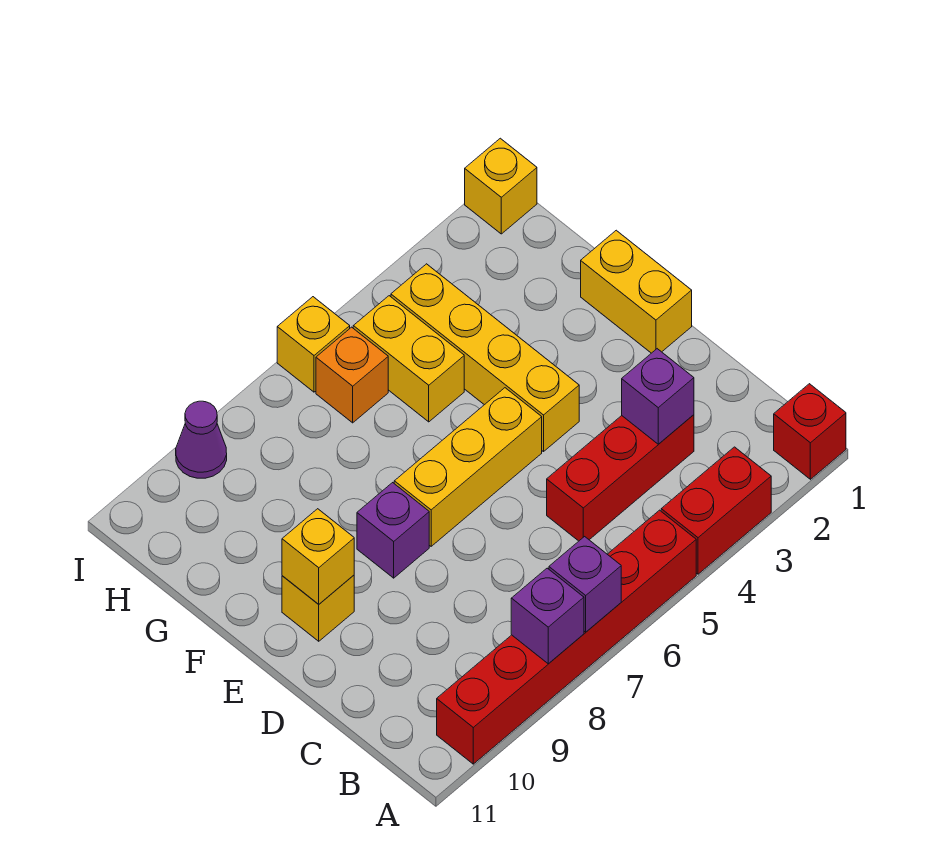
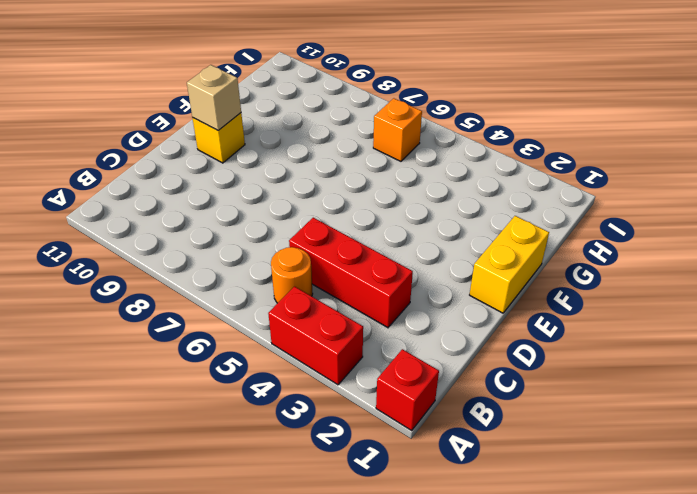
orange round brick B5 level 1 -> none
tan brick E10 level 2 -> yellow brick E10 level 2
none -> red brick A5:A10 level 1
none -> yellow brick E4:H4 level 1
none -> yellow brick E5:E7 level 1

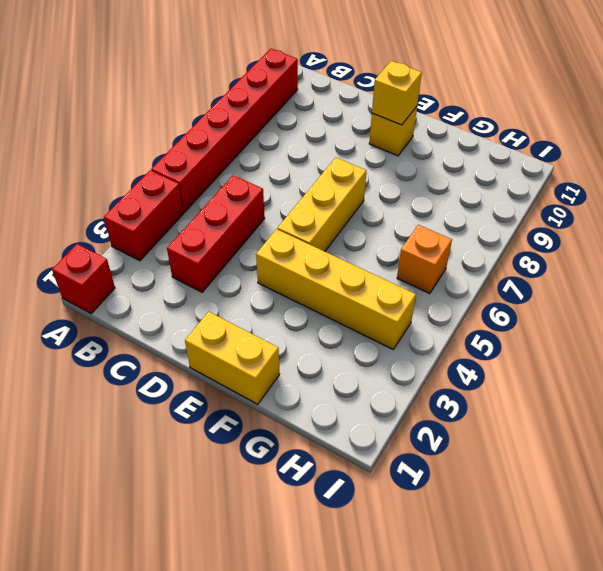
none -> purple brick E8 level 1
none -> yellow brick G5:H5 level 1
none -> yellow brick I1 level 1

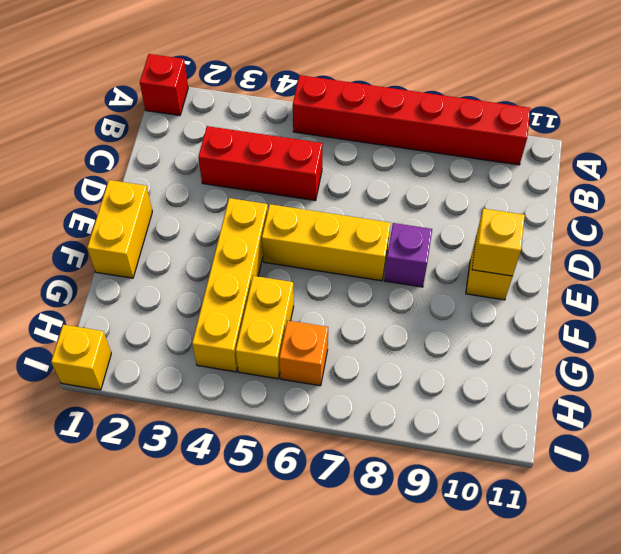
none -> red brick A3:A4 level 1
none -> yellow brick I6 level 1
none -> purple cone I9 level 1

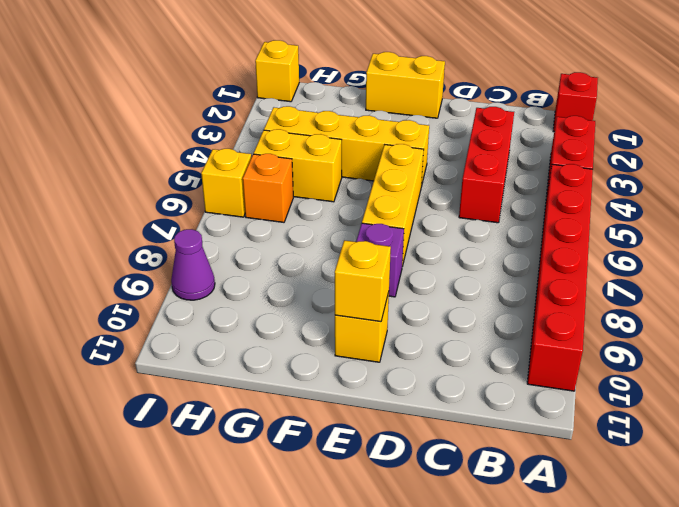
none -> purple brick A7 level 2
none -> purple brick A8 level 2
none -> purple brick C3 level 2

